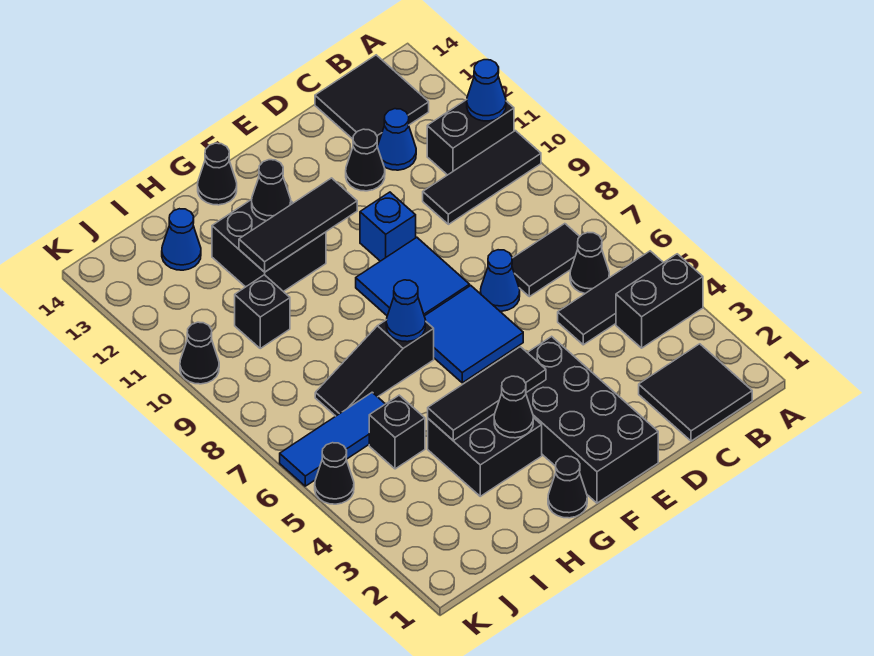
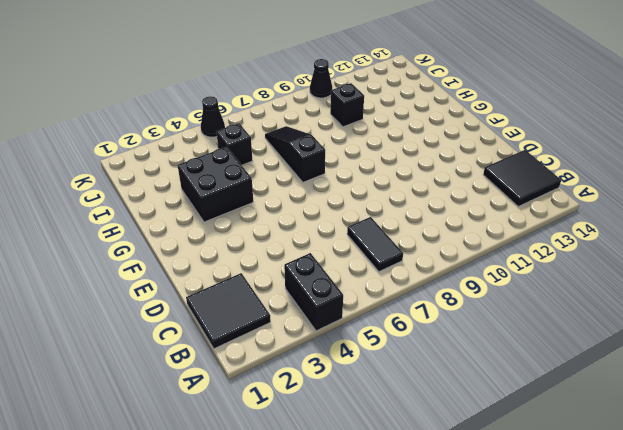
none -> black tile A5:C5 level 1
none -> black tile A10:C10 level 1
none -> black brick A11:B11 level 1
none -> black cone B6 level 1

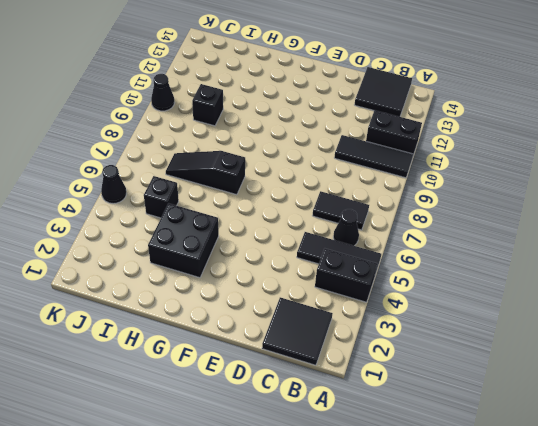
none -> blue cone C12 level 1
none -> blue cone D7 level 1
none -> black cone D12 level 1
none -> black brick E1:F4 level 1

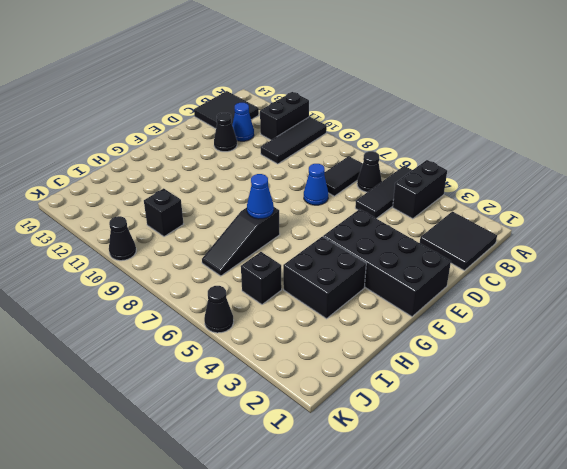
none -> blue tile E6:F7 level 1
none -> blue tile E8:F9 level 1
none -> blue brick E10 level 1
none -> black cone G1 level 1

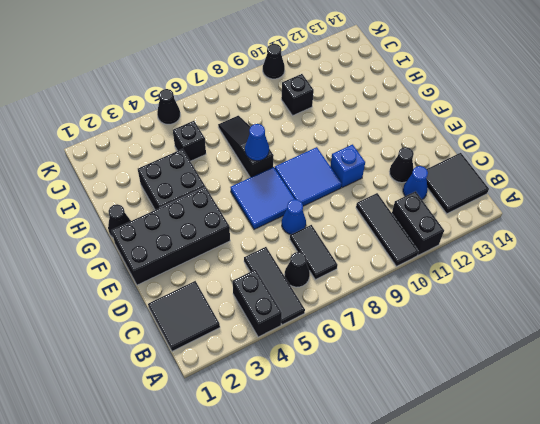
none -> black brick G11:H12 level 1
none -> black cone G14 level 1
none -> blue tile I6:K6 level 1
none -> blue cone I13 level 1

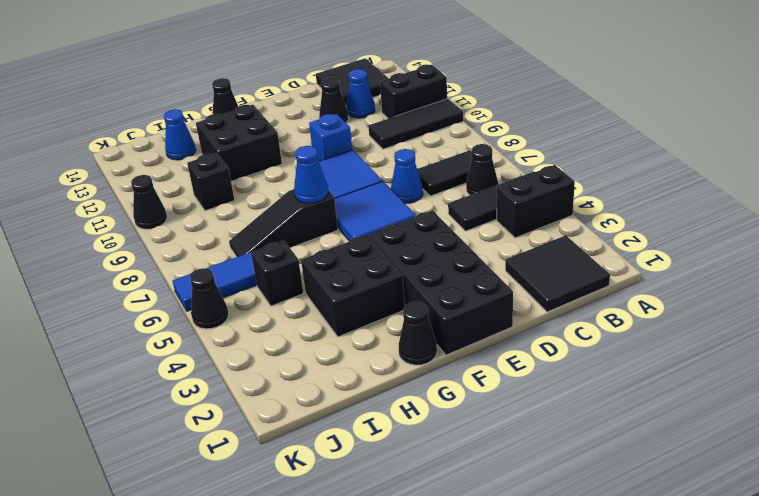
none -> blue cone A11 level 2
none -> black tile F4:H4 level 2
none -> black tile F11:H11 level 2
none -> black cone G3 level 2

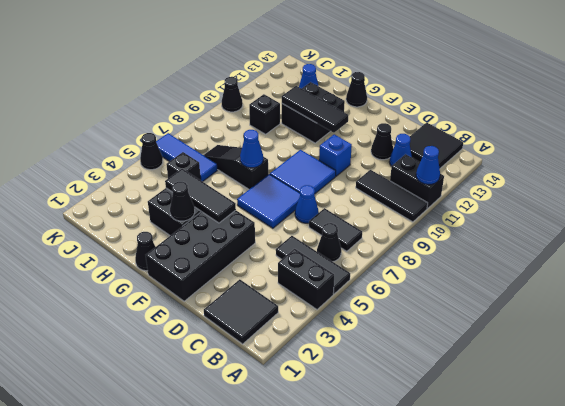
none -> black cone G12 level 2

